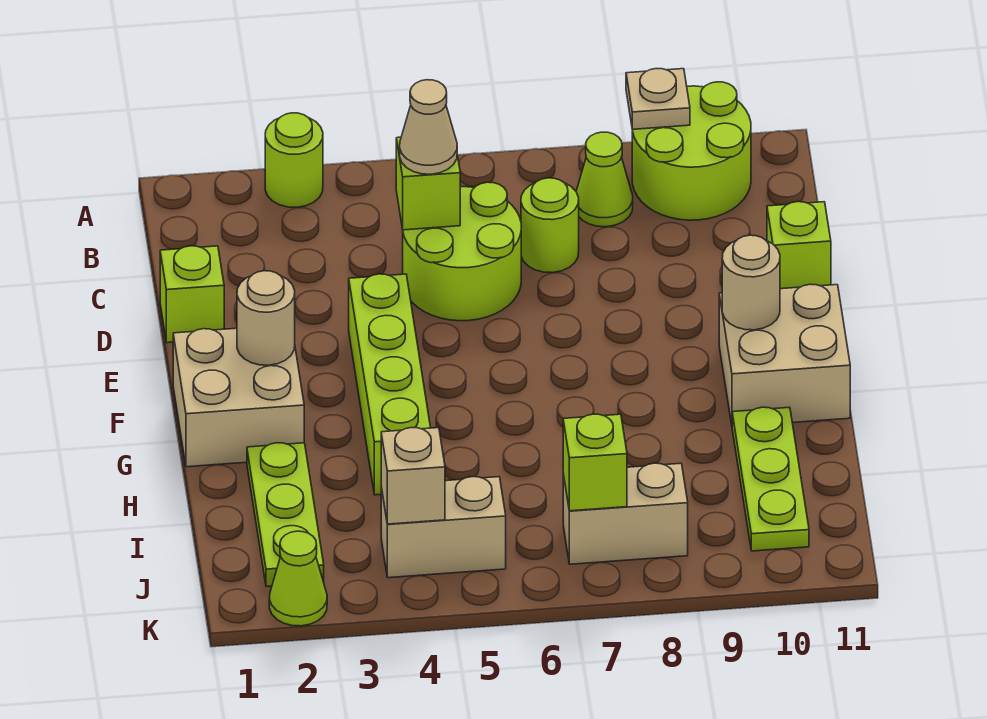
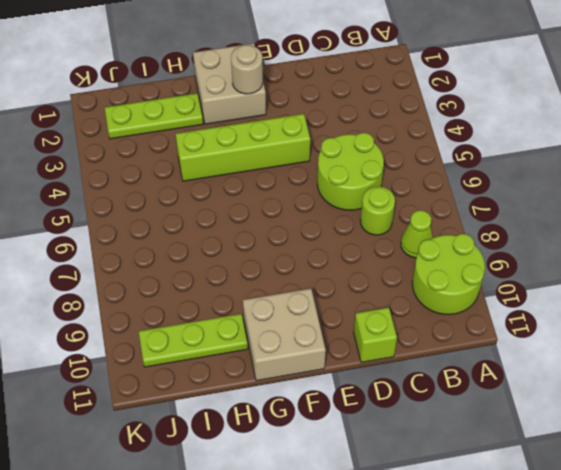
none -> lime round brick A3 level 1
none -> lime brick D1 level 1
none -> tan brick J4:J5 level 1

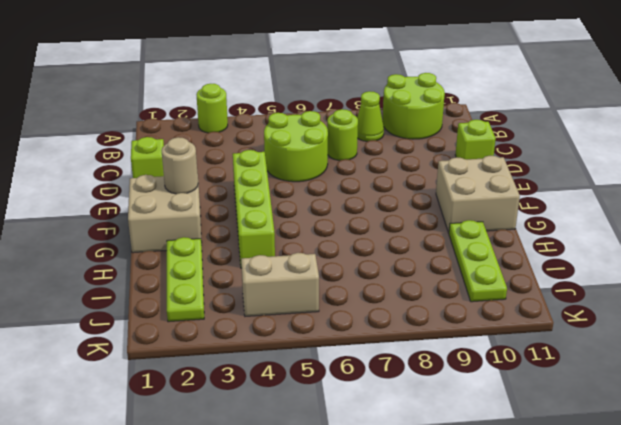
none -> tan brick J7:J8 level 1
none -> lime cone K2 level 1
none -> tan plate A9 level 2

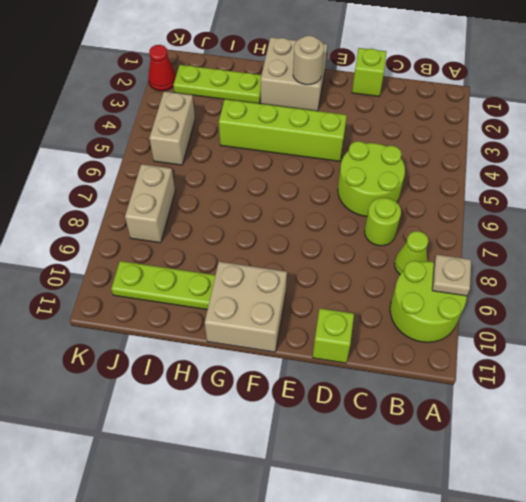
red cone K2 level 1 -> lime cone K2 level 1
none -> lime round brick A3 level 1
none -> lime brick C5 level 2
none -> tan round brick F10 level 2

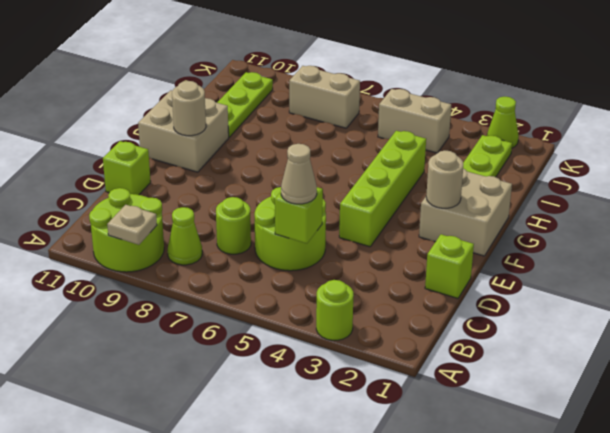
none -> tan brick J4 level 2
none -> lime brick J7 level 2

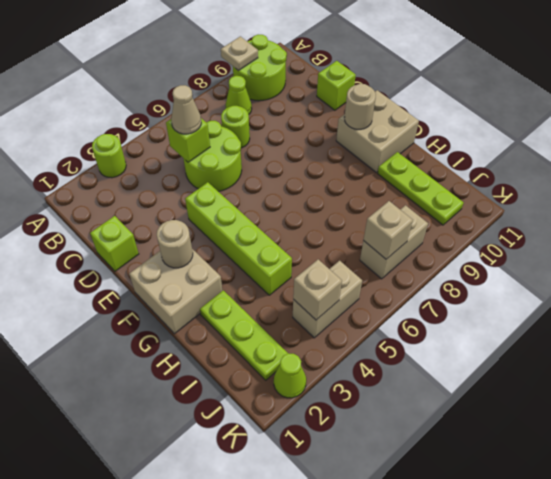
tan brick J7 level 2 -> lime brick J7 level 2

